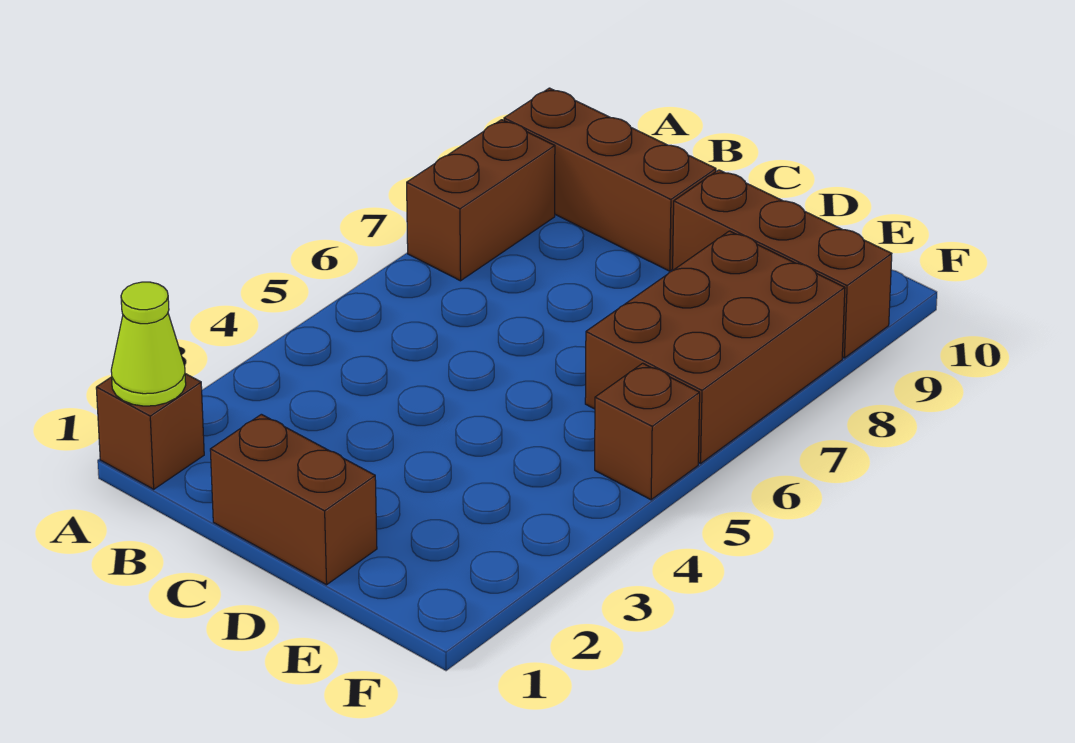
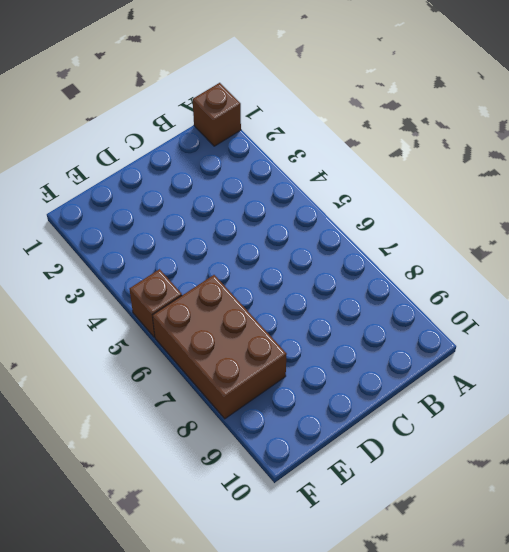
none -> brown brick A7:A8 level 1
none -> brown brick A9:C9 level 1

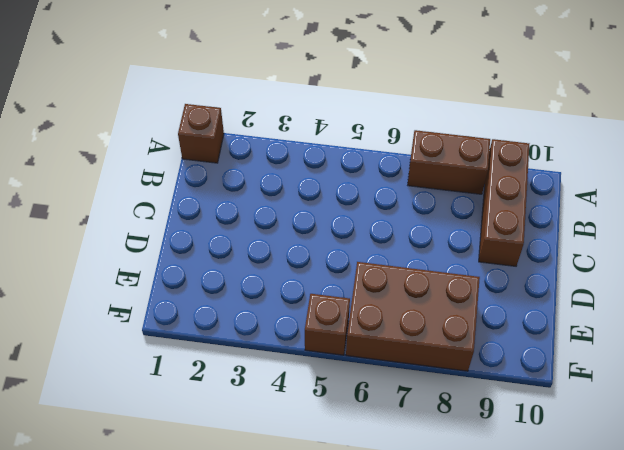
none -> brown brick C1:D1 level 1
none -> brown brick D9:F9 level 1

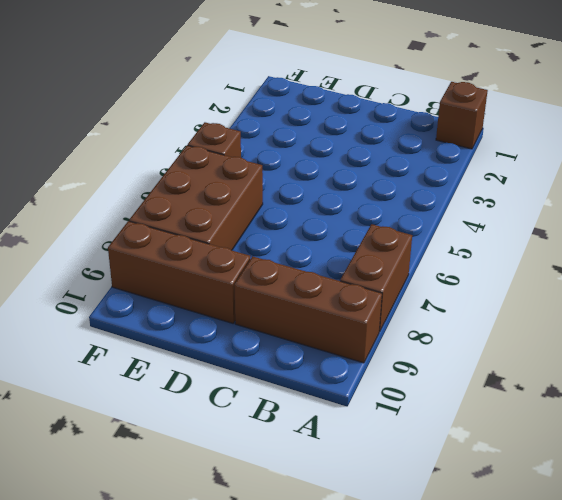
none -> brown brick C1:D1 level 1
none -> lime cone A1 level 2

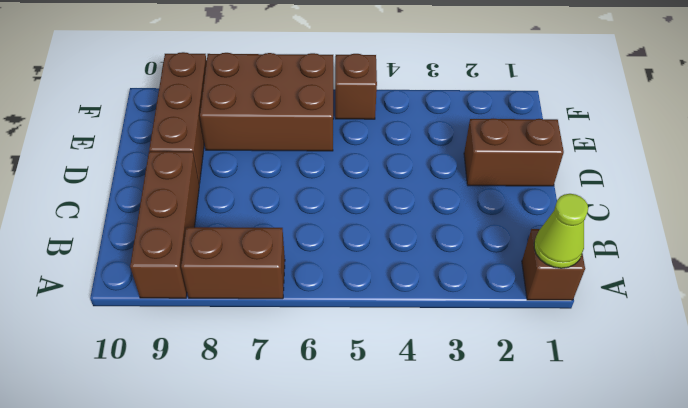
brown brick D1:D2 level 1 -> brown brick C1:D1 level 1

